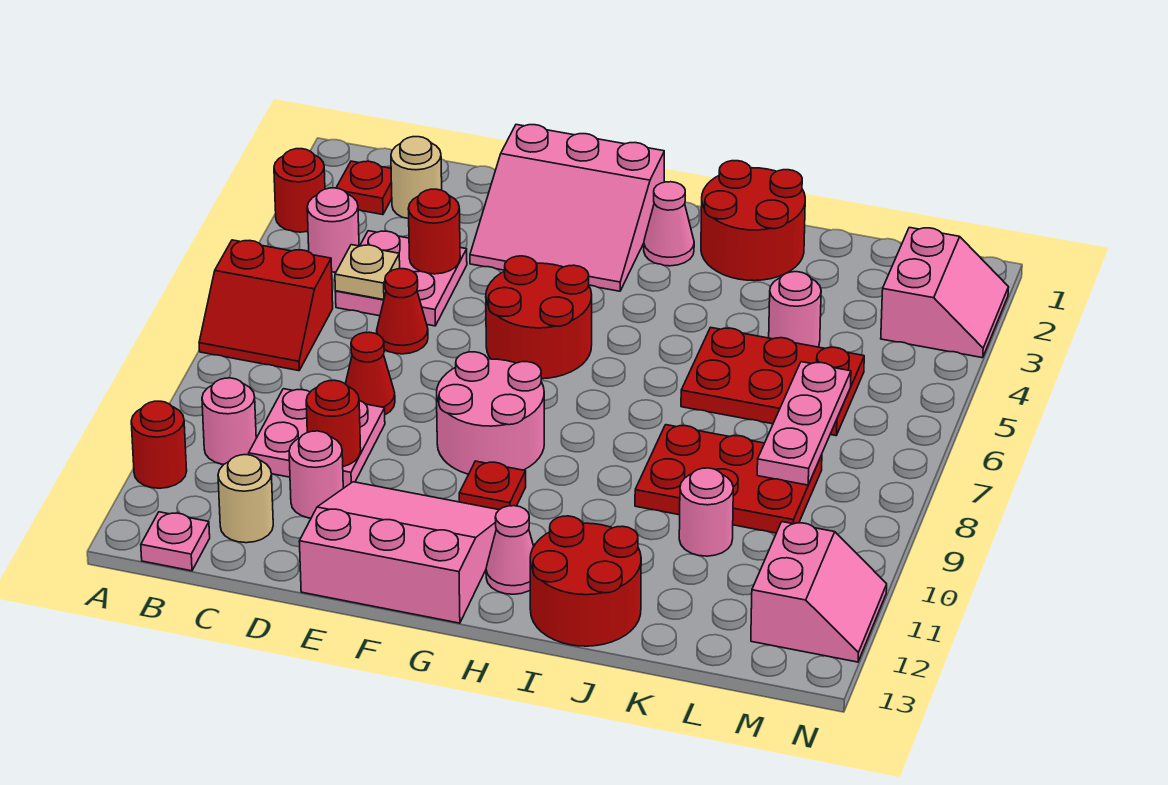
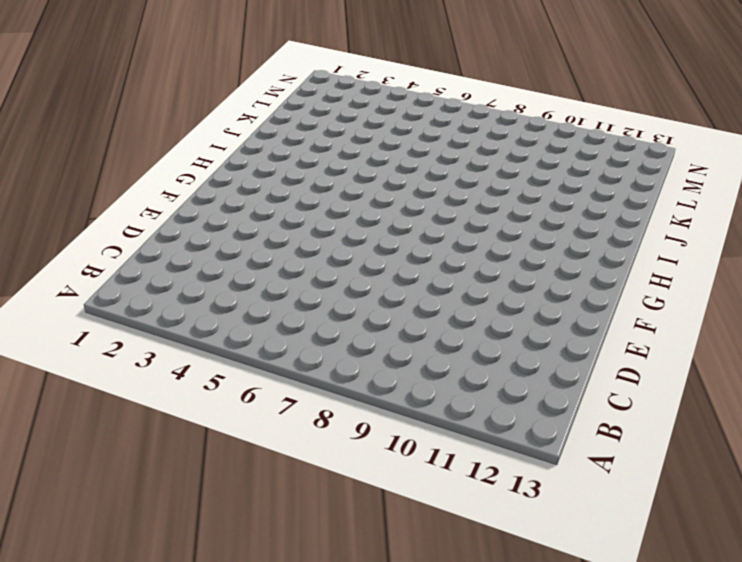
none -> red round brick A3 level 1
none -> red slope A6:B7 level 1 top 6
none -> red round brick A11 level 1
none -> red plate B2 level 1

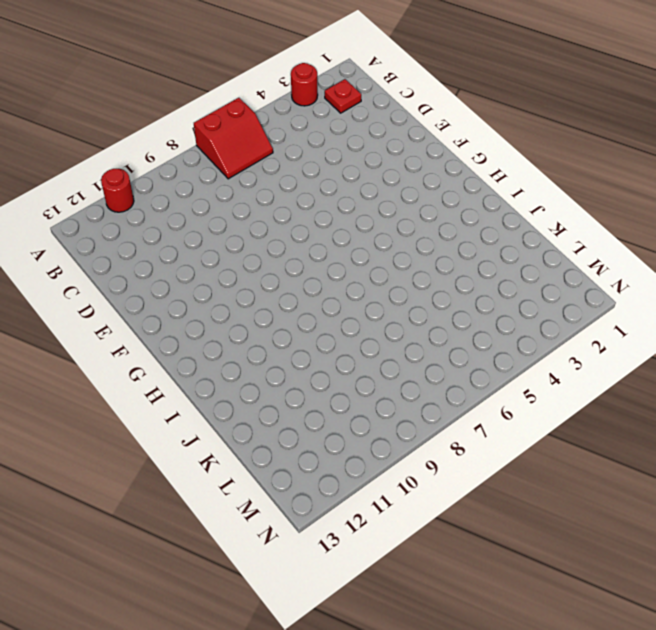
red slope A6:B7 level 1 top A -> red slope A6:B7 level 1 top 6
none -> pink round brick B4 level 1
none -> pink round brick B10 level 1
none -> pink plate B13 level 1
none -> tan round brick C2 level 1

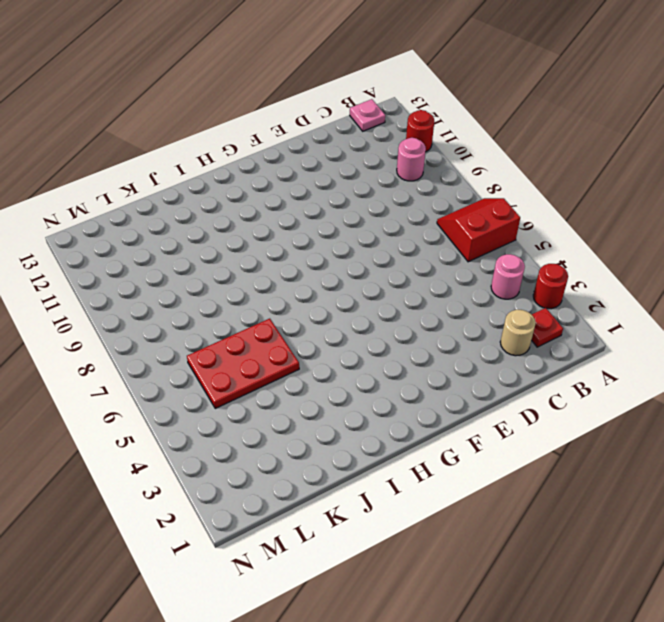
none -> pink plate C4:D5 level 1
none -> pink plate C9:D10 level 1
none -> tan round brick C12 level 1
none -> red cone D6 level 1

